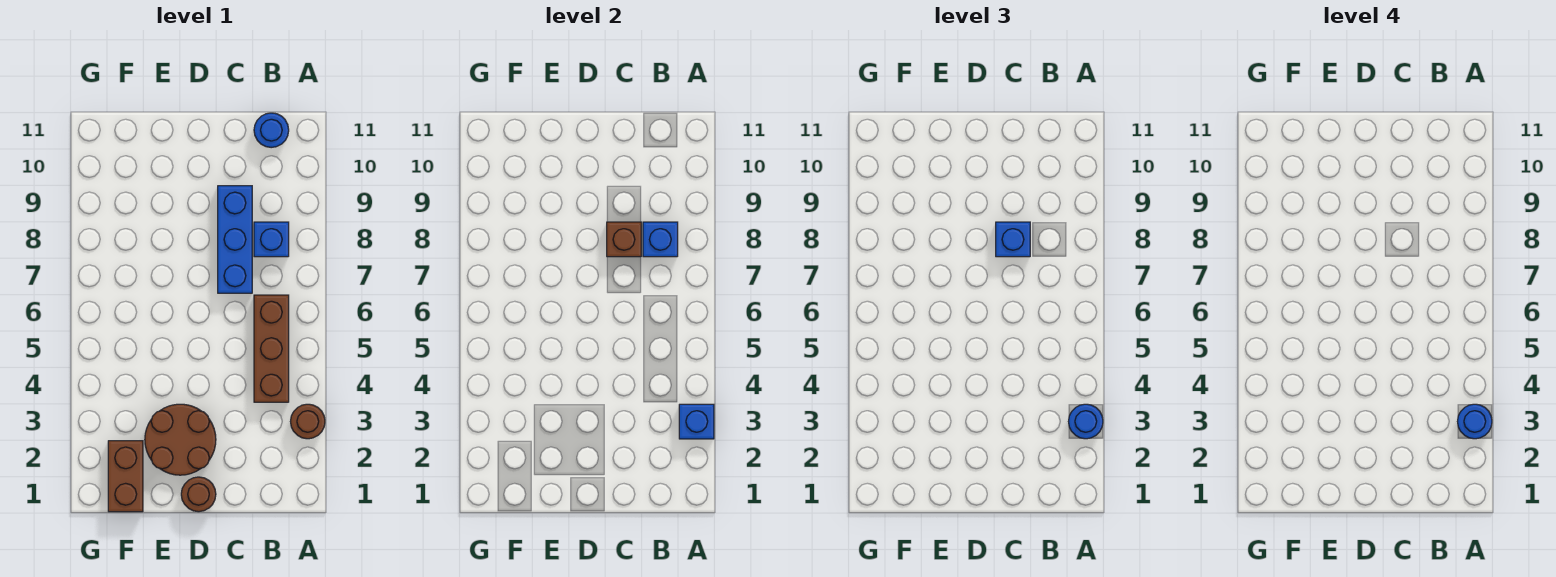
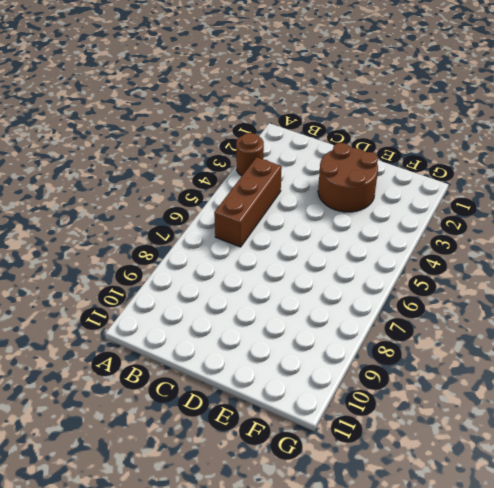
none -> blue brick B8 level 1
none -> blue round brick B11 level 1
none -> blue brick C7:C9 level 1

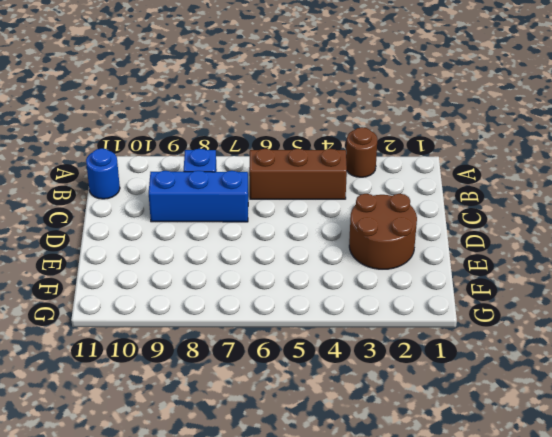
none -> brown round brick D1 level 1
none -> brown brick F1:F2 level 1
none -> blue brick A3 level 2

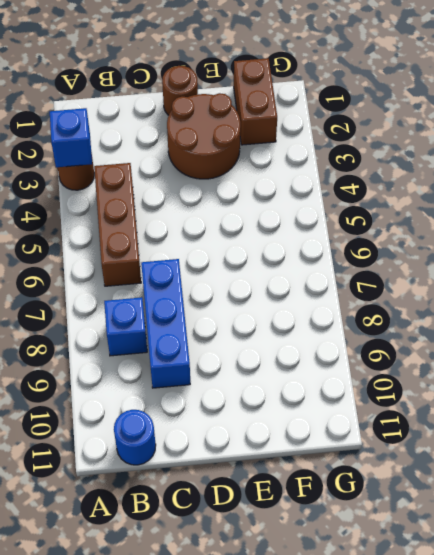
none -> blue brick B8 level 2
none -> brown brick C8 level 2
none -> blue round brick A3 level 3

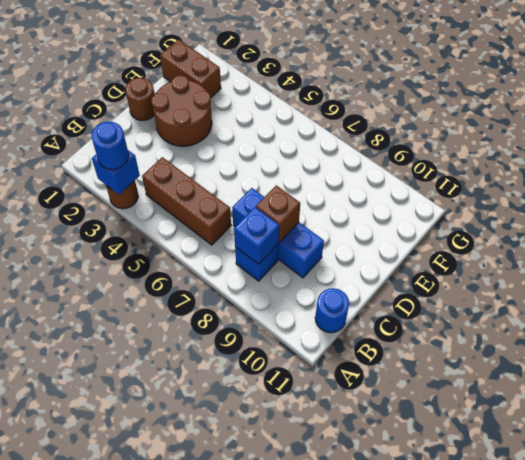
none -> blue brick C8 level 3
none -> blue round brick A3 level 4

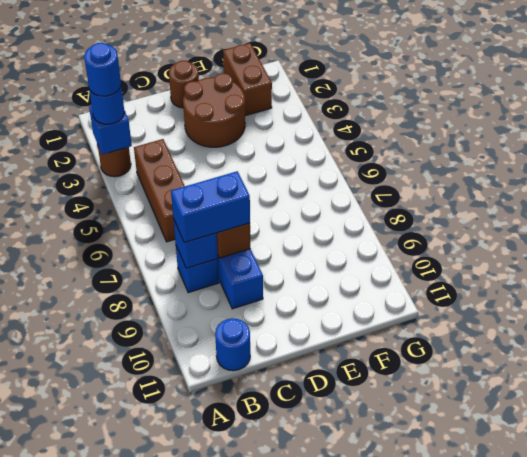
blue brick B8:C8 level 3 -> blue brick C8 level 3

